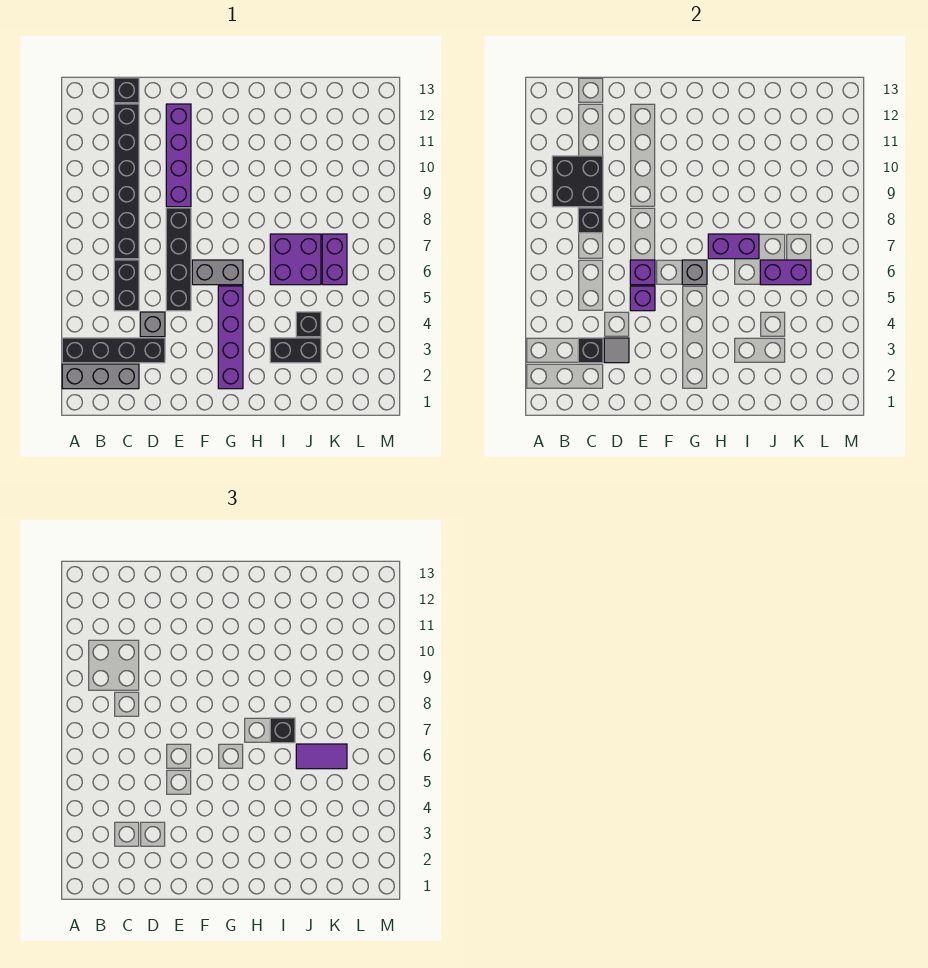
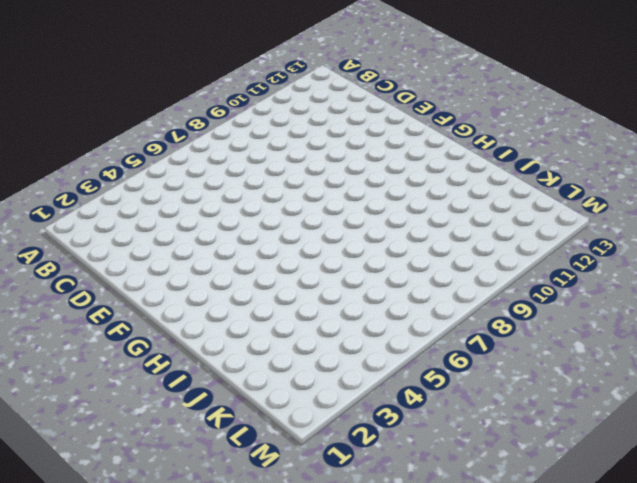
none -> grey brick A2:C2 level 1
none -> black brick A3:D3 level 1
none -> black brick C5:C6 level 1

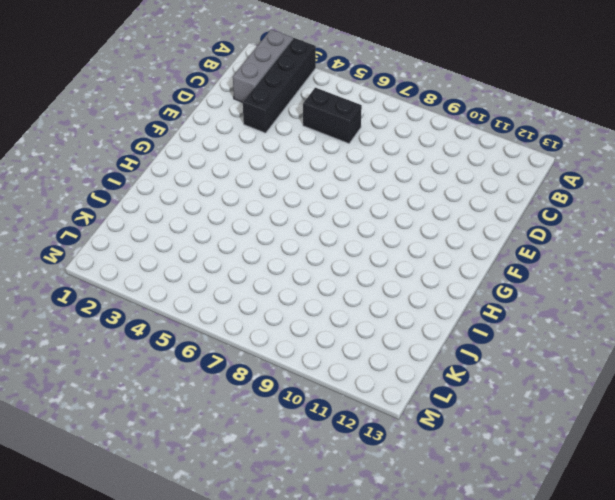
none -> black brick C7:C12 level 1
none -> black brick C13 level 1
none -> grey brick D4 level 1

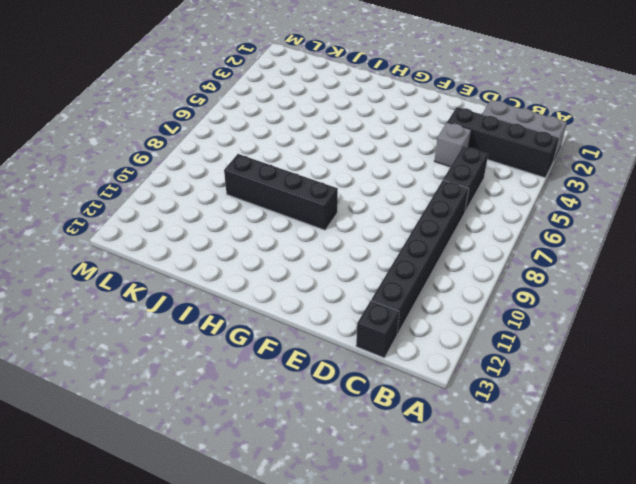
black brick G9:J9 level 1 -> black brick E5:E8 level 1
none -> purple brick E9:E12 level 1
none -> grey brick F6:G6 level 1
none -> purple brick G2:G5 level 1

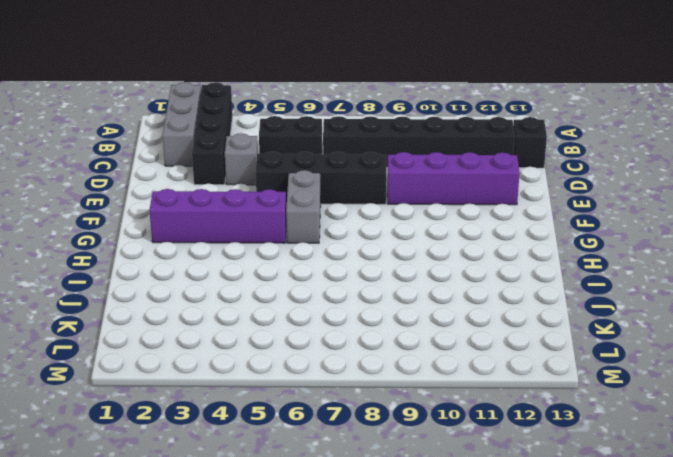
none -> black brick I3:J3 level 1
none -> purple brick I6:J7 level 1
none -> black brick J4 level 1

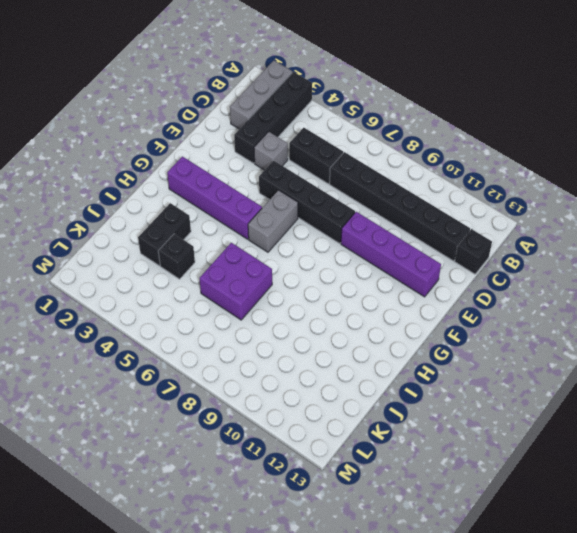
none -> purple brick K6:K7 level 1
none -> black brick B9:C10 level 2
none -> black brick C3 level 2

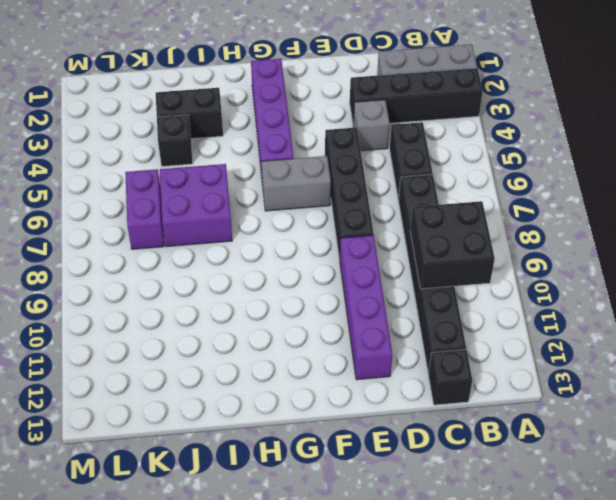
none -> black brick C3 level 2
none -> black brick C8 level 2
none -> grey tile D3 level 2

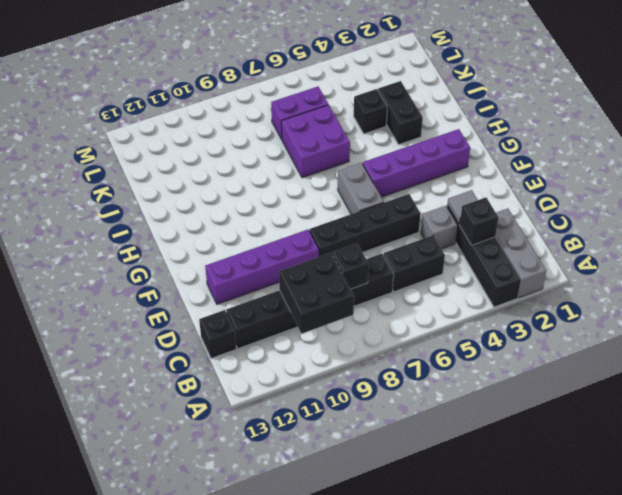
none -> purple brick E5 level 2
none -> purple brick E6 level 2
none -> grey brick G6 level 2

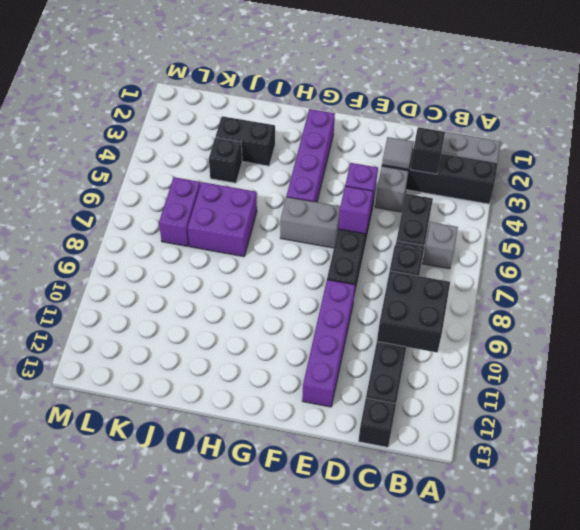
grey brick B6 level 1 -> grey brick G6 level 2
none -> purple brick H7:I7 level 2
none -> purple brick J6:K6 level 2
none -> black brick I7 level 3

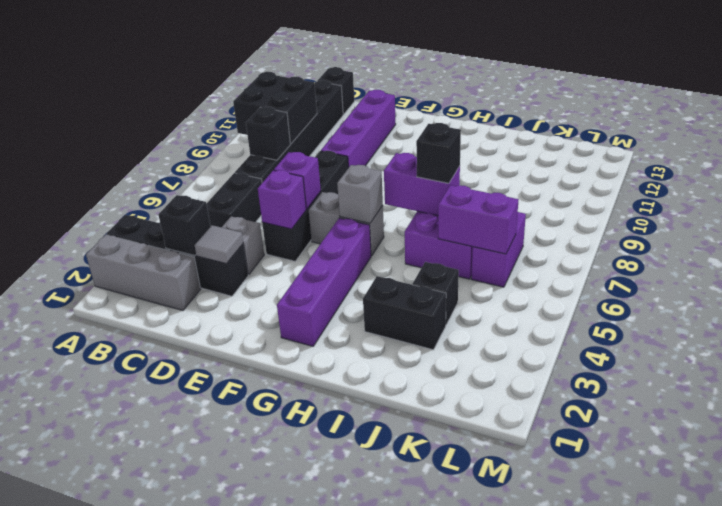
none -> purple tile J6:K6 level 3

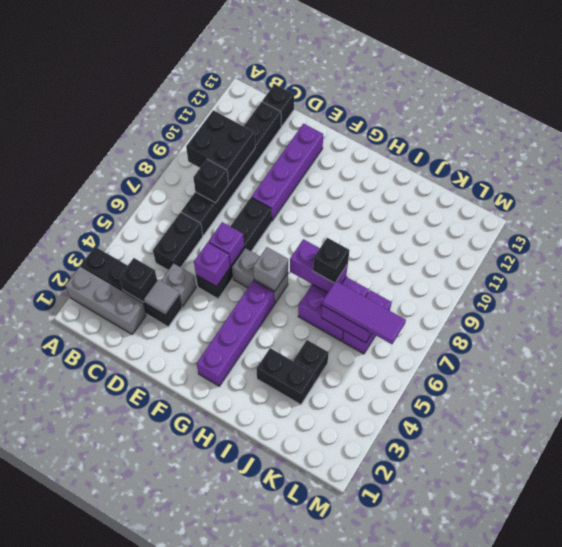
purple tile J6:L6 level 3 -> purple tile J6:K6 level 3

